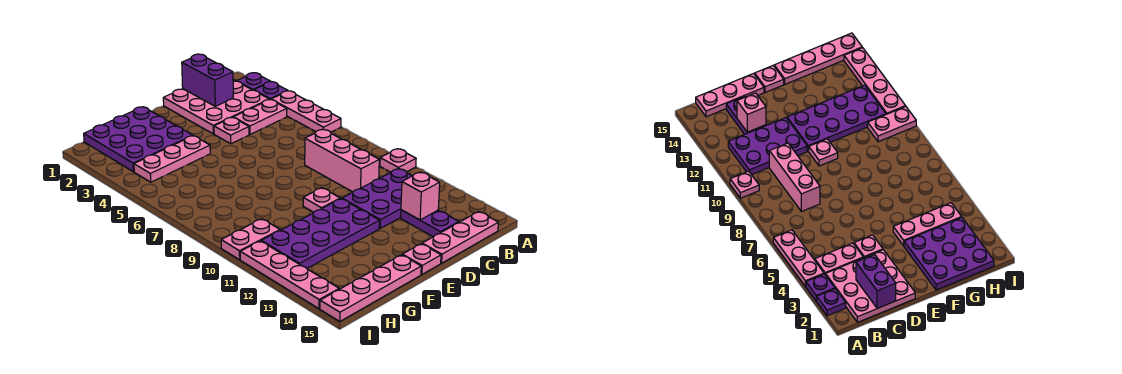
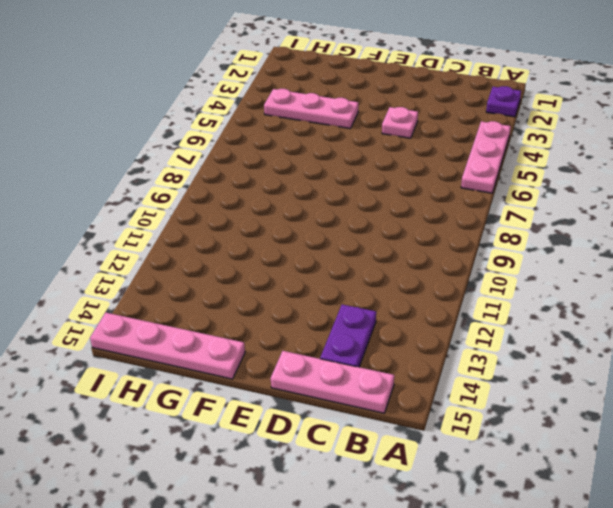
none -> purple plate A3 level 1
none -> pink plate A10 level 1
none -> pink plate B1:D3 level 1

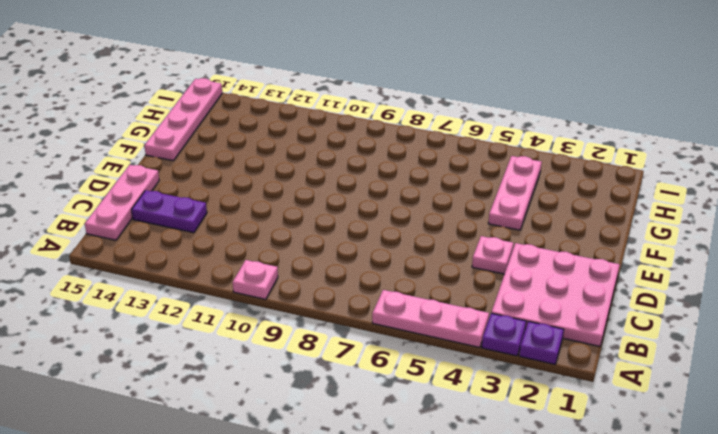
none -> pink plate B4:C4 level 1
none -> purple plate B11:D12 level 1
none -> pink brick C8:C10 level 1

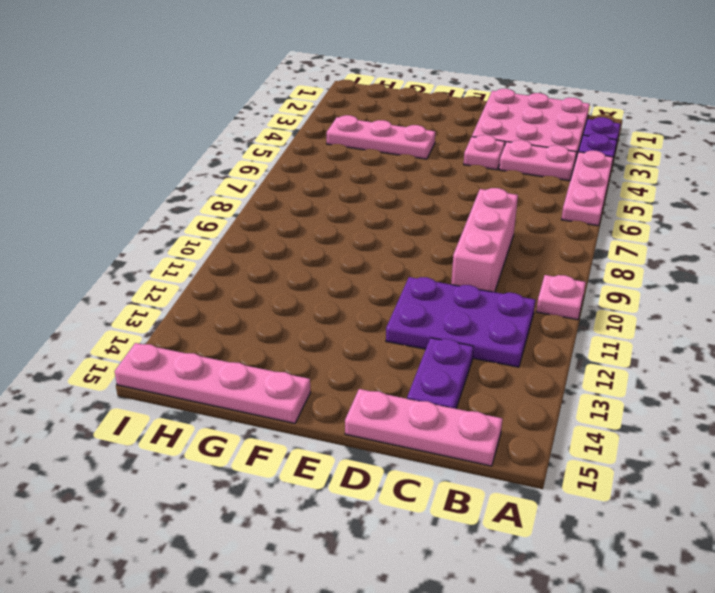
none -> pink plate E10 level 1
none -> purple plate E11:H12 level 1
none -> pink plate E15 level 1

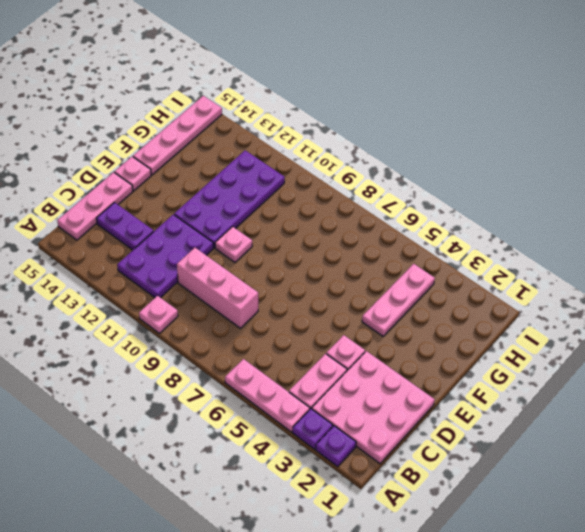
none -> purple plate F1:H3 level 1
none -> pink plate H10:I10 level 1
none -> pink plate I11:I14 level 1

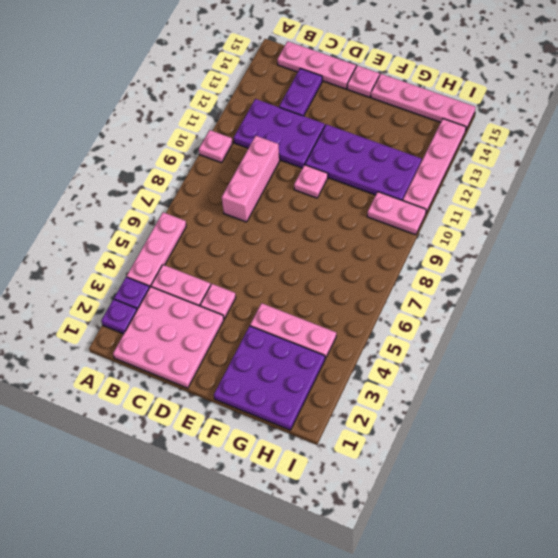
none -> purple brick C1:C2 level 2
none -> pink brick C13 level 2

